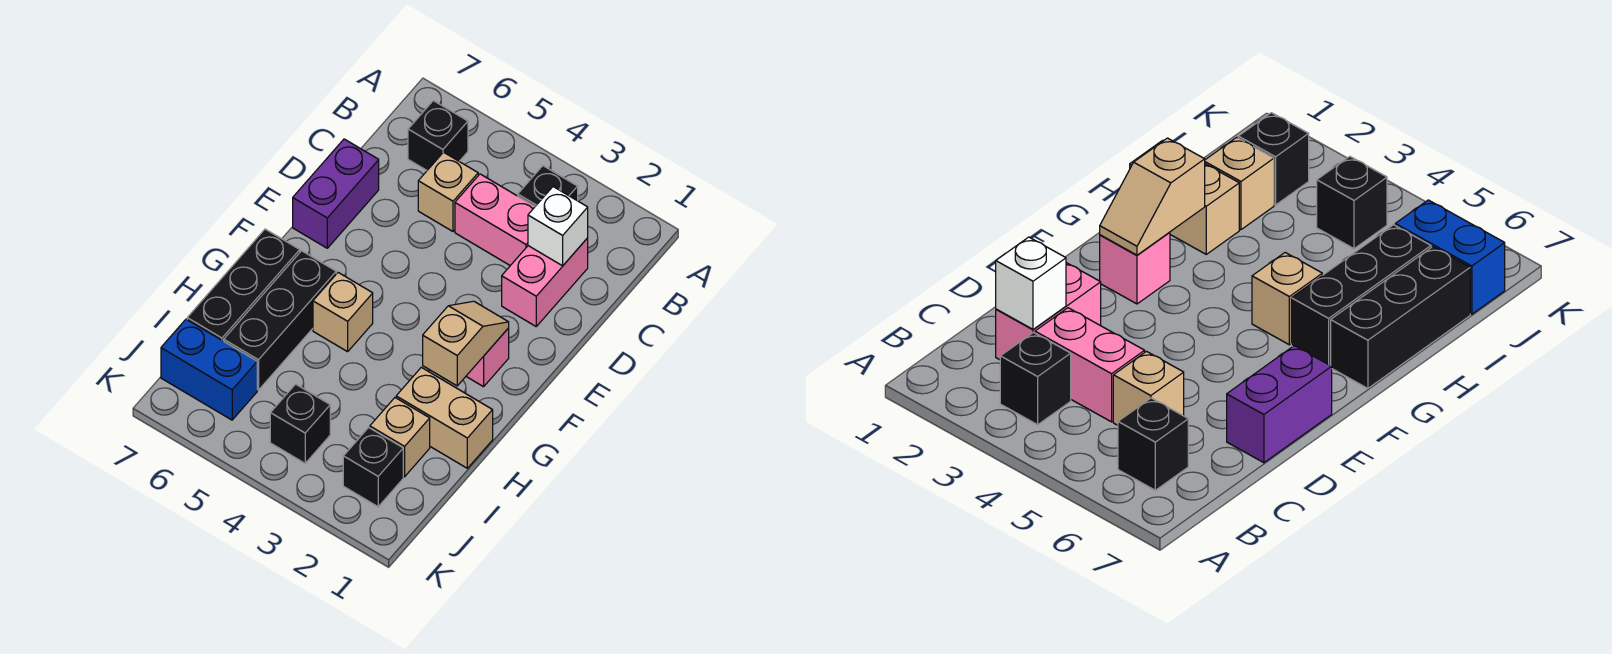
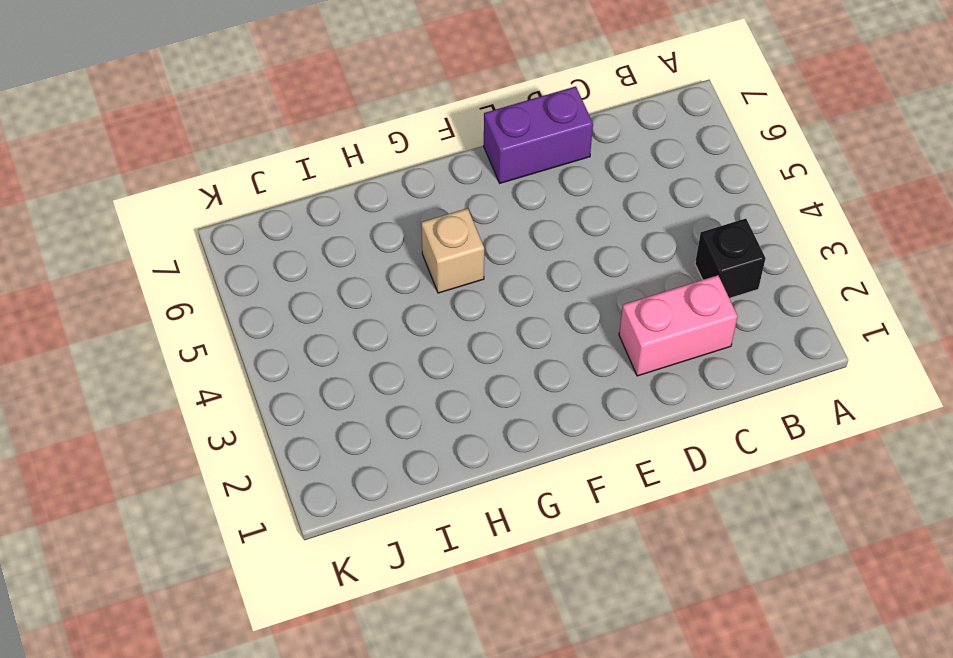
none -> black brick B6 level 1
none -> pink brick C3:C4 level 1
none -> tan brick C5 level 1

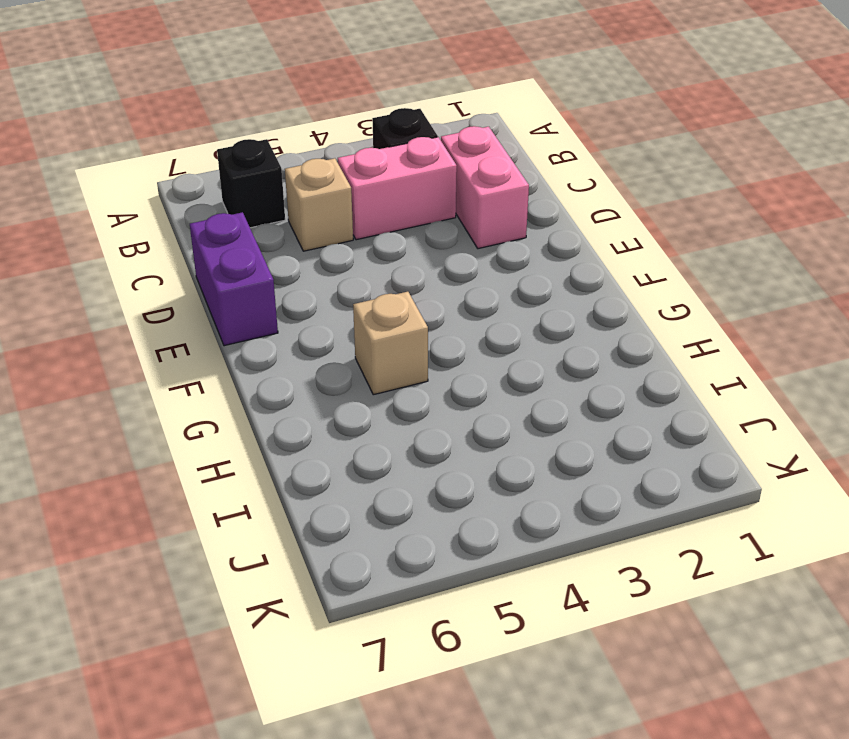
none -> pink brick F2 level 1
none -> black brick G6:I6 level 1
none -> black brick G7:I7 level 1

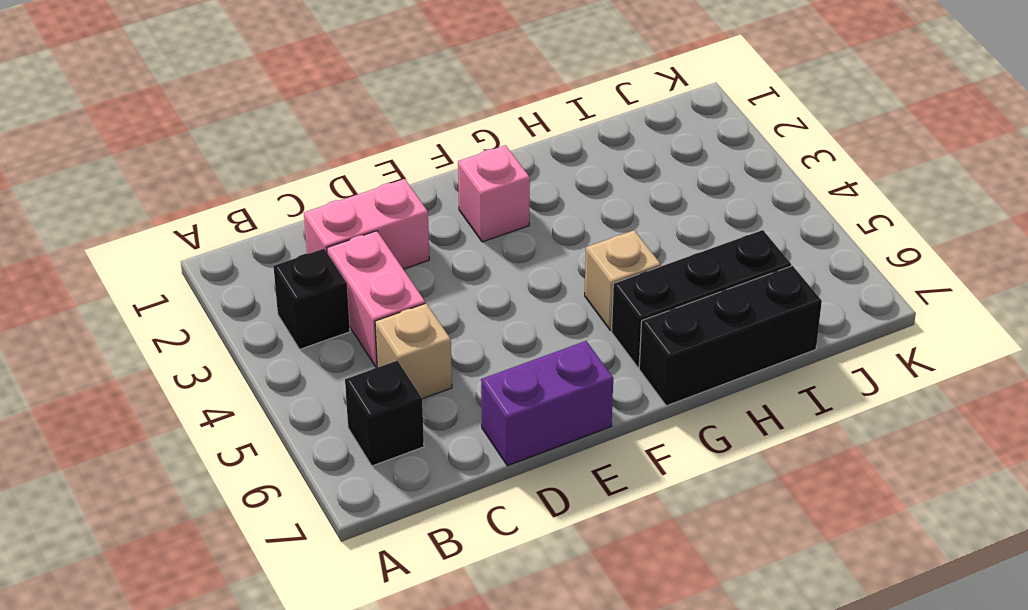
none -> tan brick H1:H2 level 1
none -> tan brick I2 level 1
none -> black brick J2 level 1

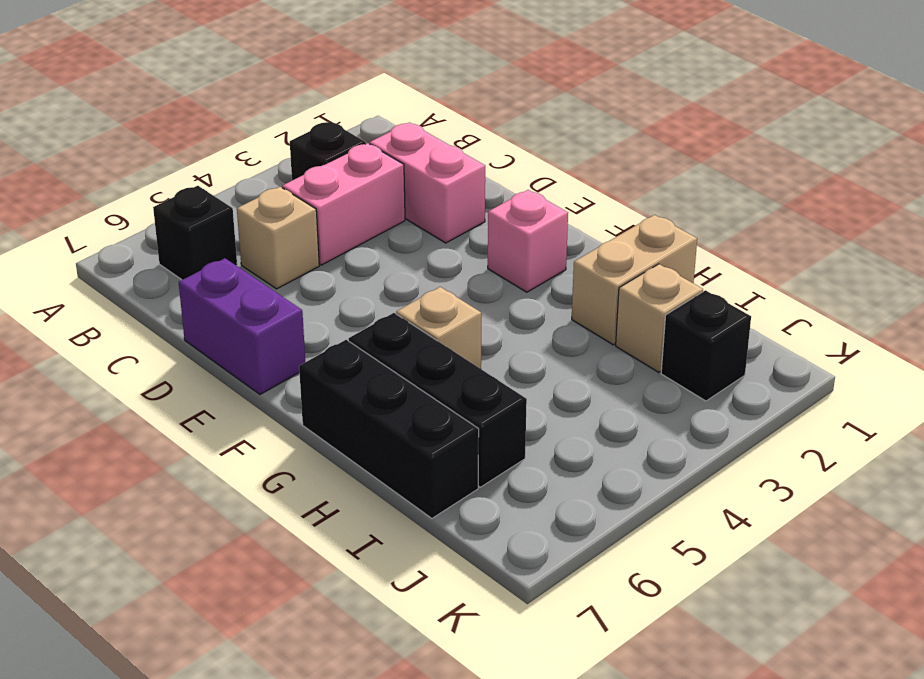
none -> black brick J4 level 1
none -> blue brick J6:J7 level 1
none -> white brick C2 level 2

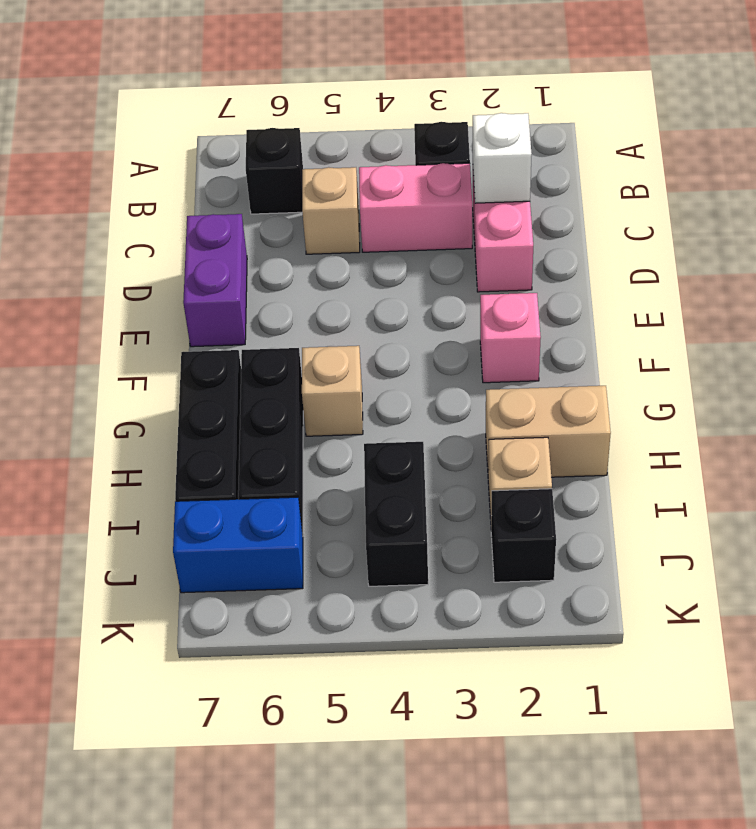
black brick I4:J4 level 1 -> black brick J4 level 1
none -> tan slope F2:G2 level 2 top G

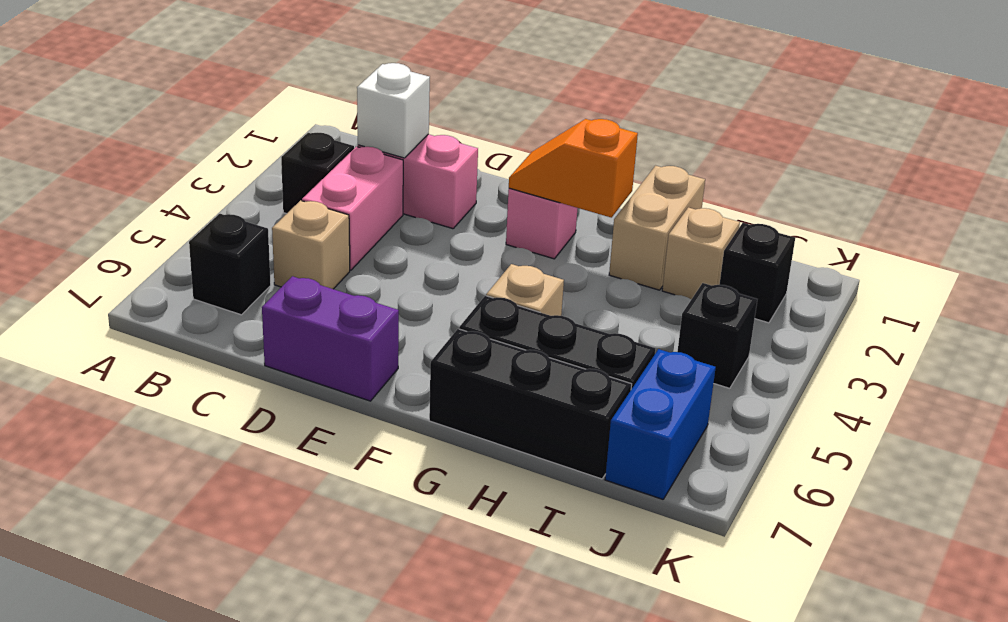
orange slope F2:G2 level 2 top G -> tan slope F2:G2 level 2 top G

